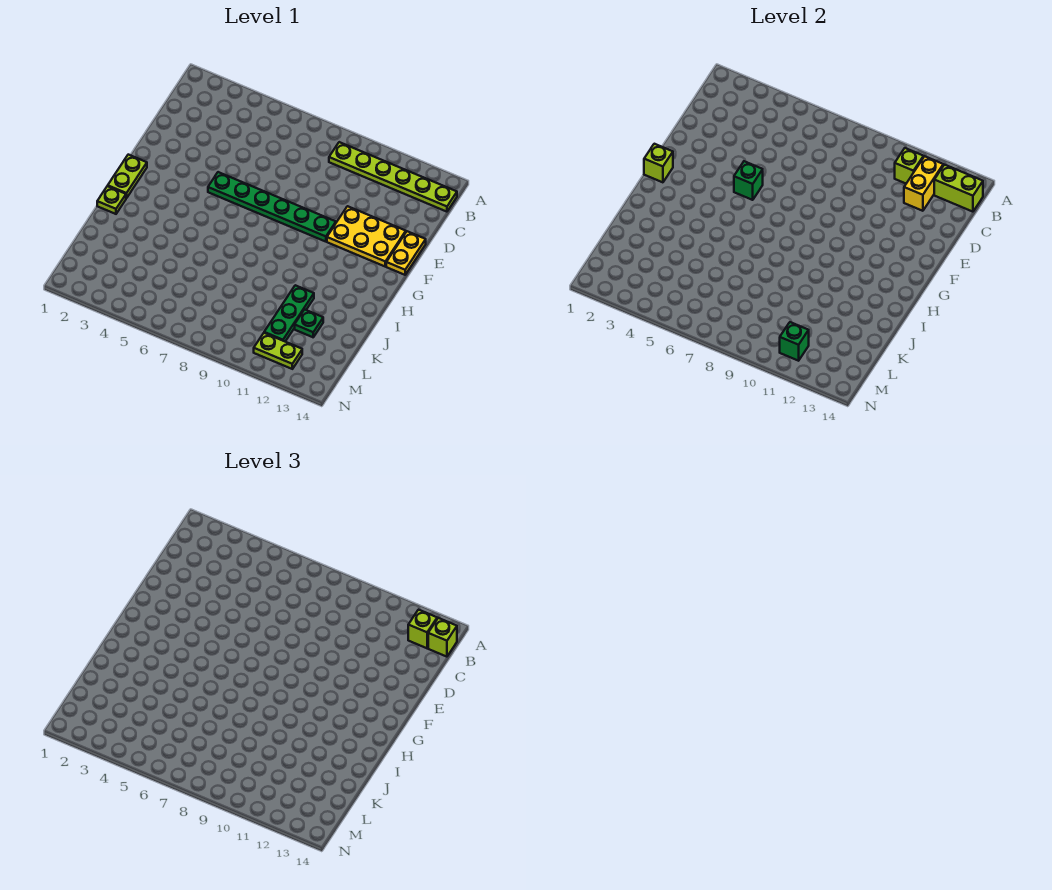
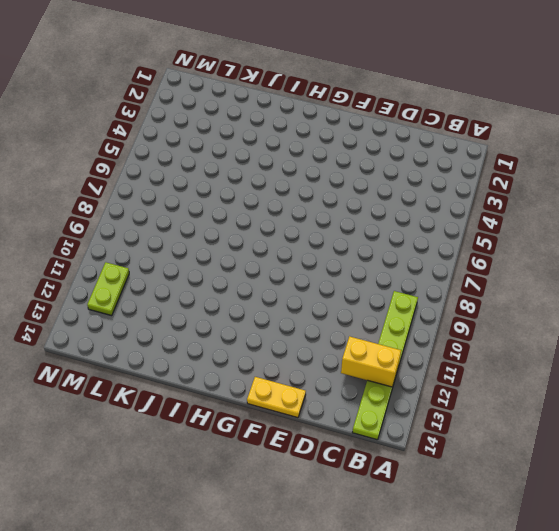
none -> yellow plate E11:F13 level 1
none -> green plate F5:F10 level 1
none -> lime plate G1:H1 level 1

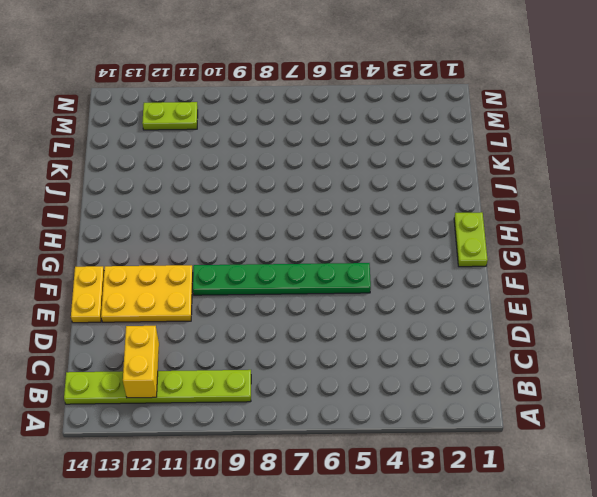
none -> lime plate I1 level 1
none -> green plate J11:L11 level 1
none -> green plate K12 level 1

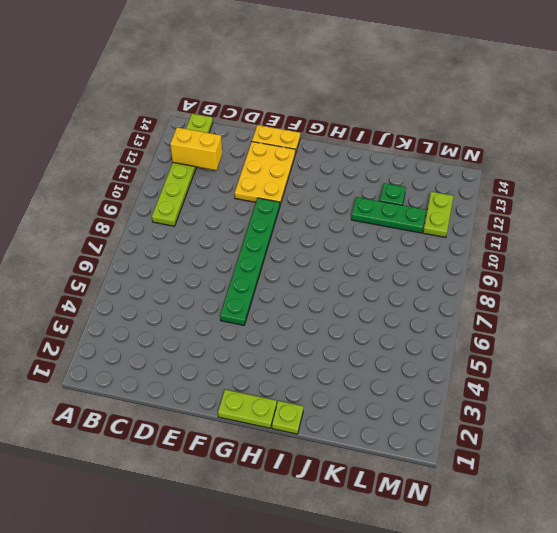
none -> lime brick B11 level 2
none -> lime brick B13:B14 level 2
none -> green brick F5 level 2

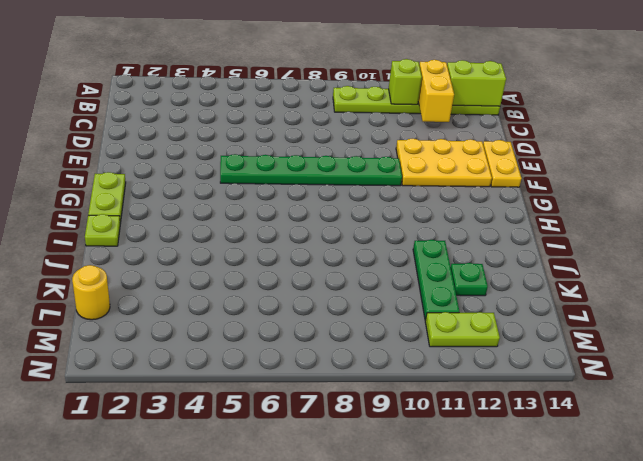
yellow round brick L1 level 1 -> none
none -> green brick F5 level 2
none -> lime brick G1 level 2
none -> green brick M11 level 2

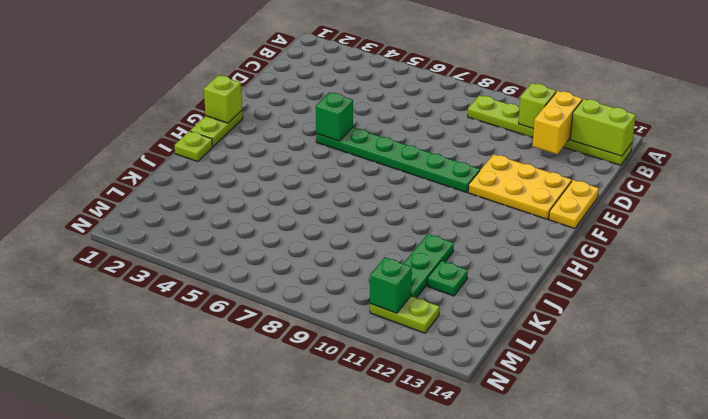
none -> lime brick B13 level 3
none -> lime brick B14 level 3

